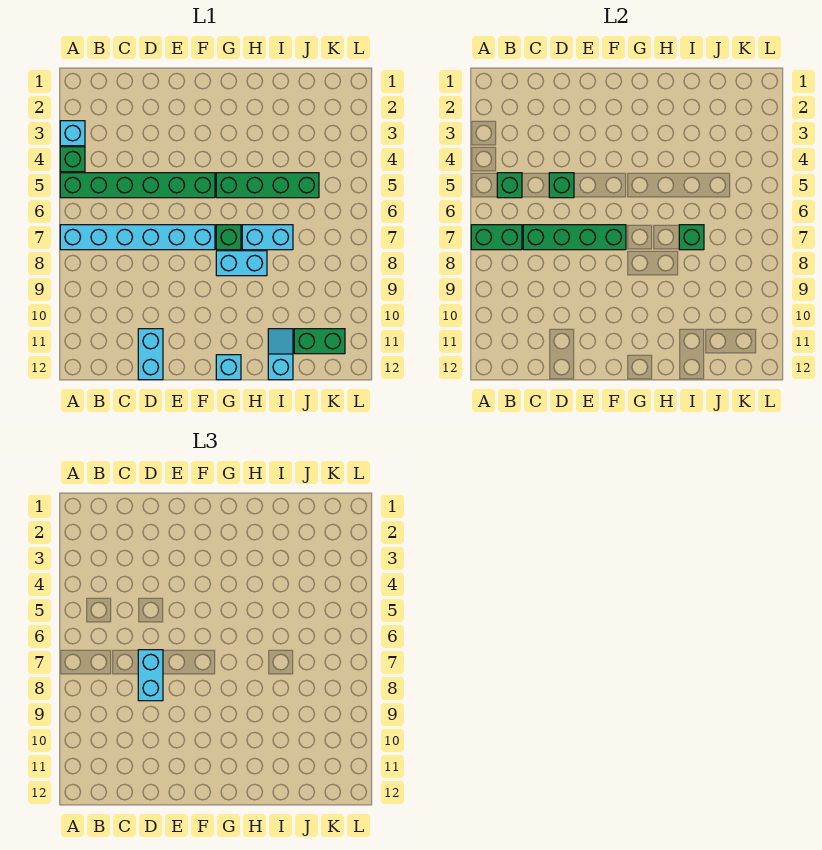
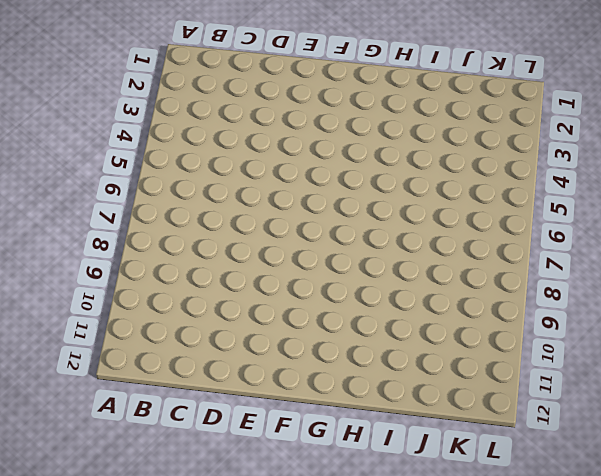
none -> cyan brick A3 level 1
none -> green brick A4 level 1
none -> green brick A5:F5 level 1

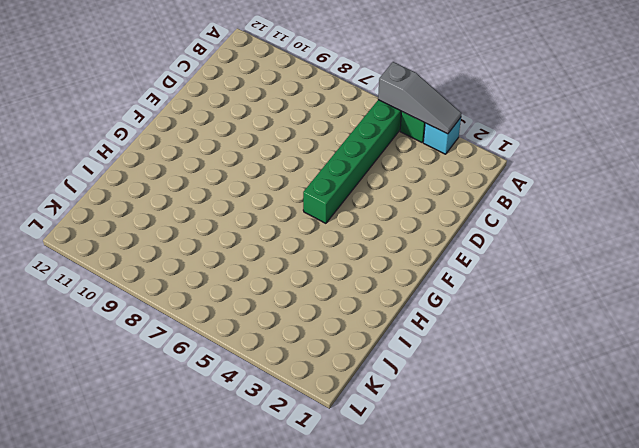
grey slope A3:A5 level 2 top 5 -> none
none -> cyan brick A7:F7 level 1
none -> cyan brick D11:D12 level 1
none -> green brick G5:J5 level 1

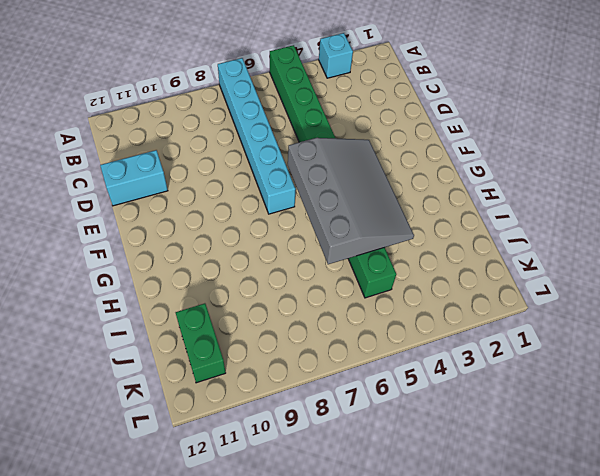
grey slope F4:I6 level 2 top 6 -> none
none -> green brick A4 level 1
none -> green brick G7 level 1
none -> cyan brick G8:H8 level 1

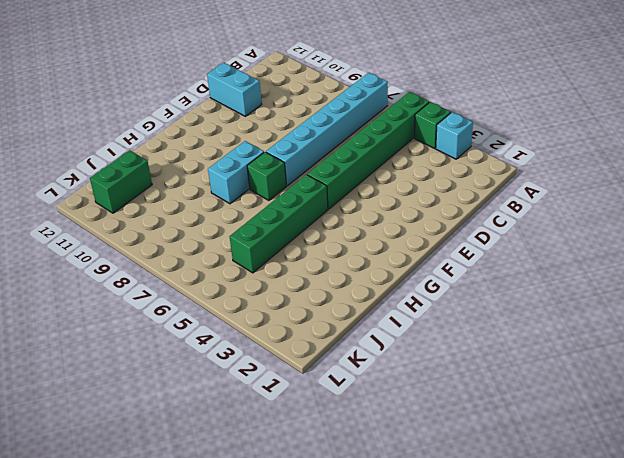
none -> cyan brick G12 level 1
none -> cyan brick H7:I7 level 1
none -> cyan slope I11:I12 level 1 top 12

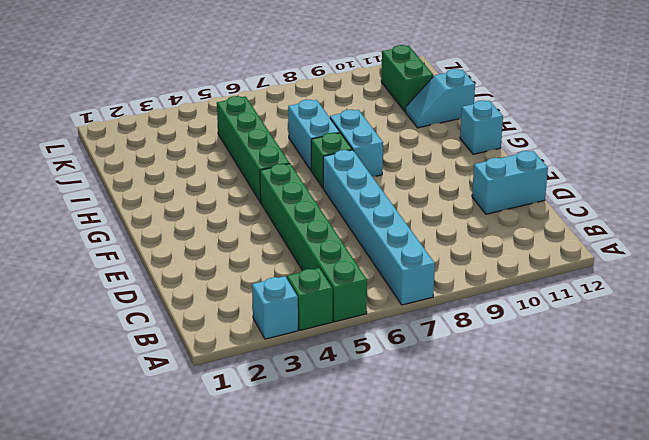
none -> green brick A7:B7 level 2
none -> green brick B5 level 2
none -> green brick C7:F7 level 2

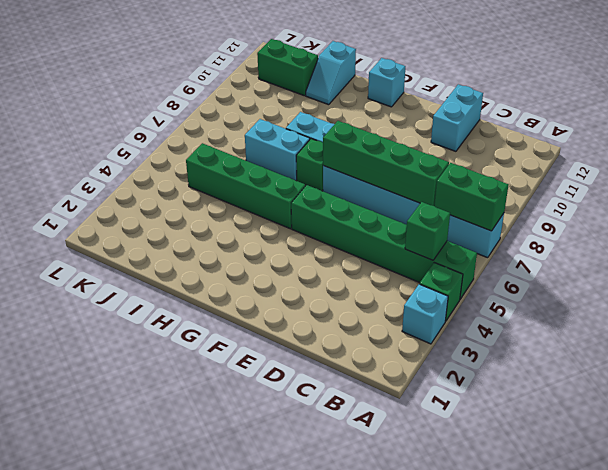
none -> green brick D5 level 2
none -> green brick I7 level 2
none -> cyan brick D7:D8 level 3

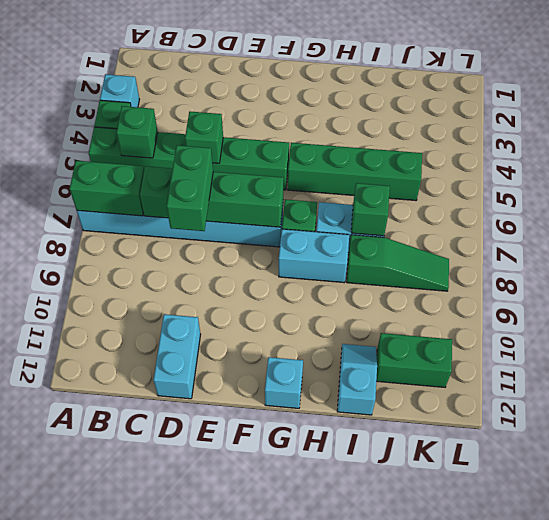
green brick D7:D8 level 3 -> cyan brick D7:D8 level 3
green slope I8:K8 level 1 top I -> none

